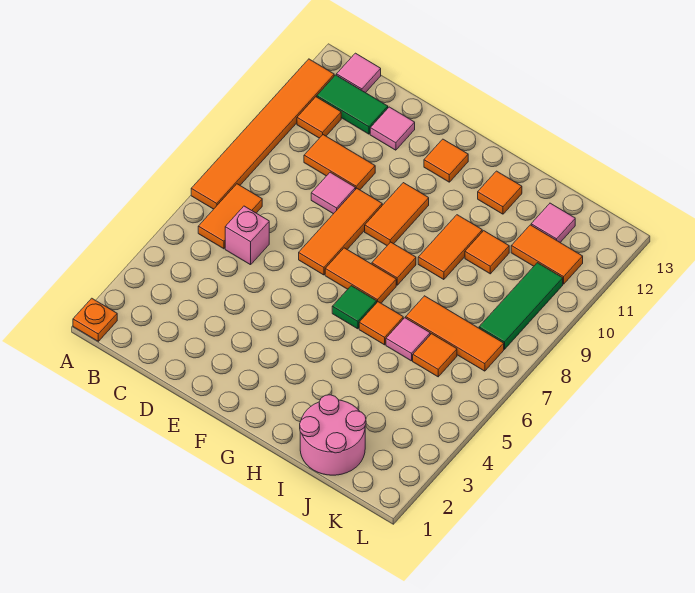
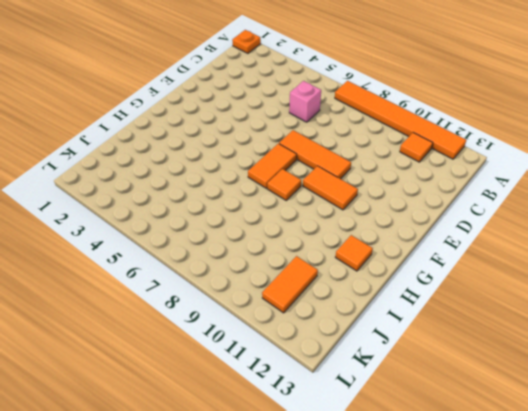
none -> orange tile B6:B7 level 1
none -> green tile B12:C12 level 1
none -> pink tile B13 level 1

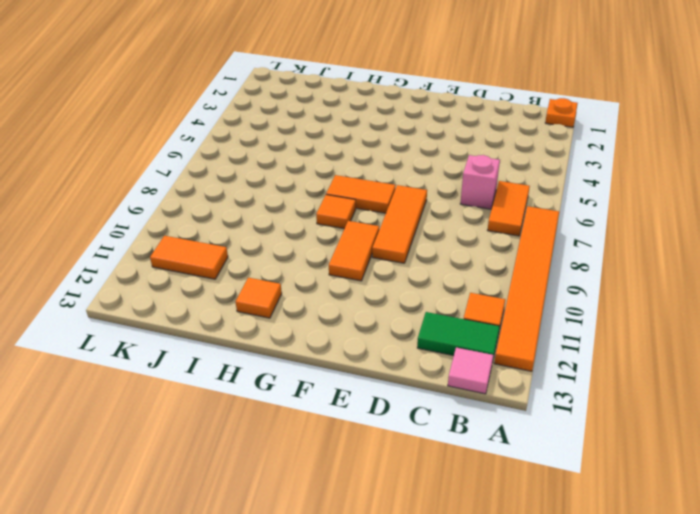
none -> orange tile C10:D10 level 1
none -> pink tile D9 level 1
none -> pink tile D12 level 1

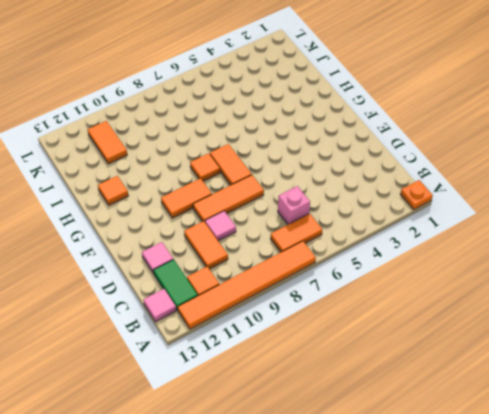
none -> orange tile F12 level 1
none -> green tile G6 level 1
none -> orange tile H6 level 1

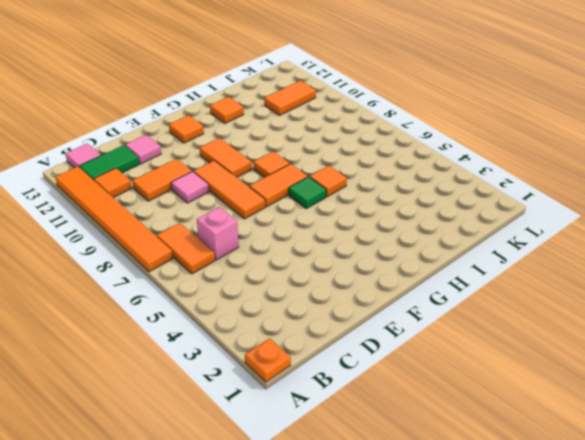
none -> orange tile H9:H10 level 1
none -> pink round brick I1:J2 level 1
none -> pink tile I6 level 1

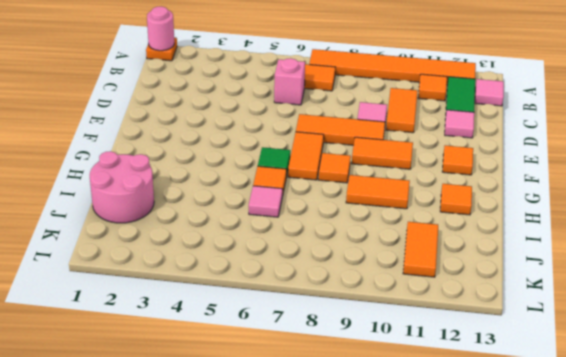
pink round brick A1 level 2 -> none
none -> orange tile I7:K7 level 1
none -> orange tile I10 level 1
none -> orange tile J6 level 1

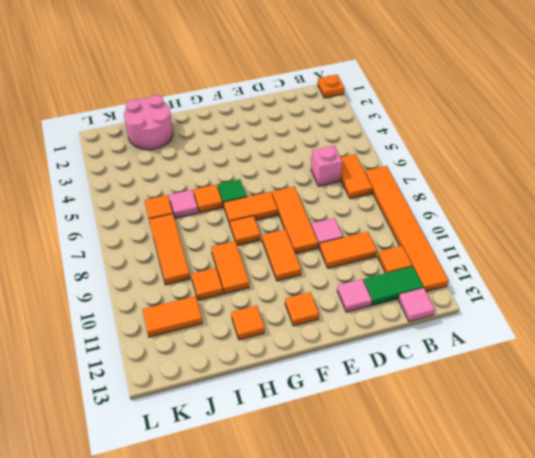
orange tile J7:J9 level 1 -> orange tile I7:K7 level 1
none -> pink tile J12 level 1
none -> green tile K8:K10 level 1

